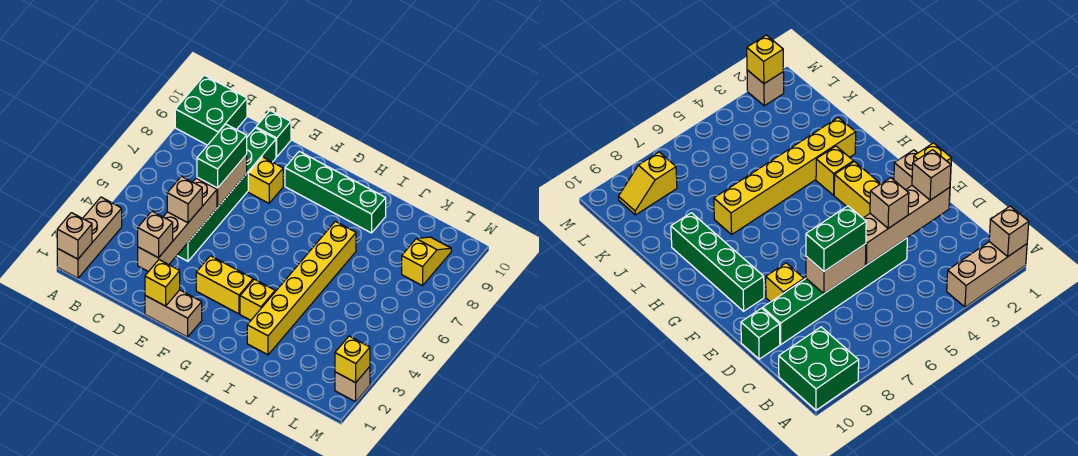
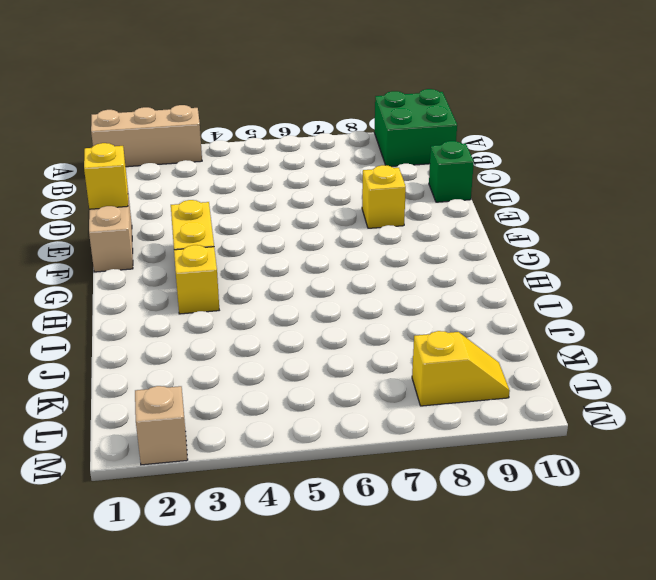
none -> green brick D4:D9 level 1
none -> green brick F9:I9 level 1
none -> yellow brick I2:I7 level 1

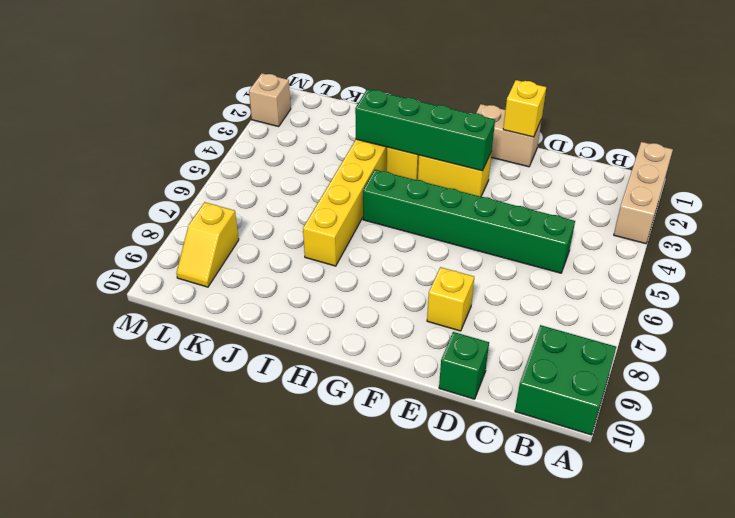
green brick C5:H5 level 1 -> green brick D4:D9 level 1
green brick F3:I3 level 2 -> green brick F9:I9 level 1
none -> tan brick A1 level 2
none -> tan brick D2:D5 level 2
none -> tan brick D6:D7 level 2

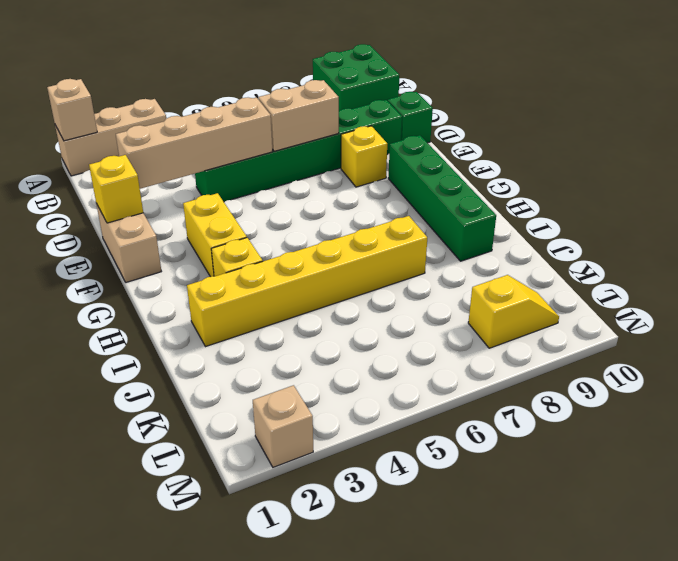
none -> yellow brick M2 level 2
none -> tan brick D2 level 3
none -> tan brick D4 level 3

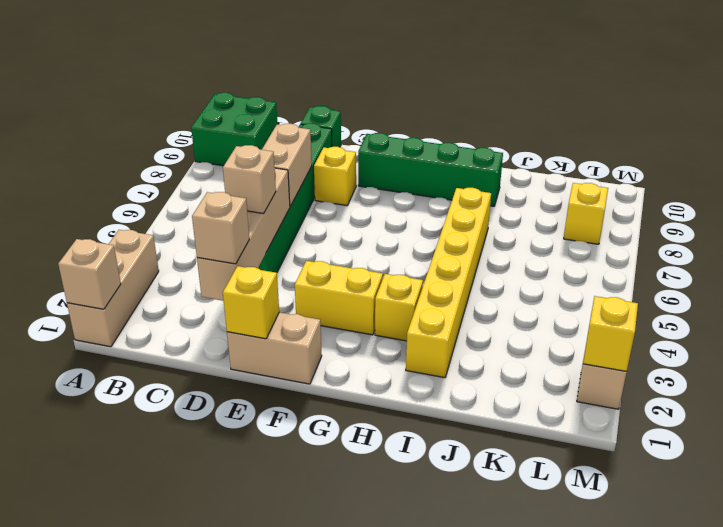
none -> green brick D6:D7 level 3

